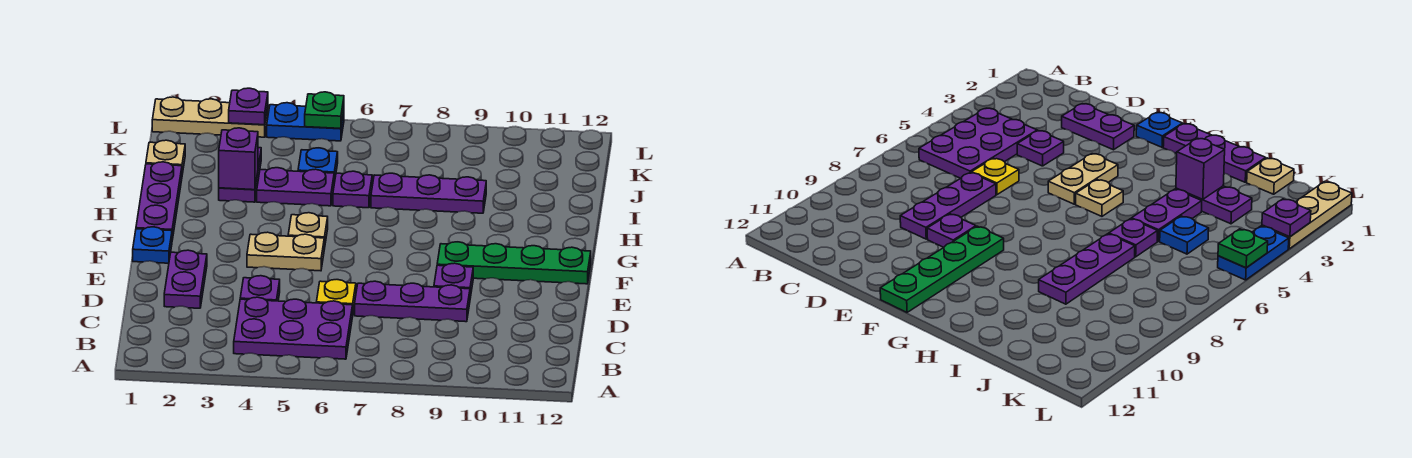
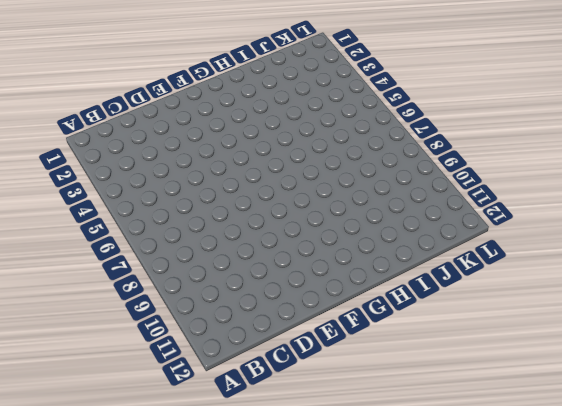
none -> purple plate B4:C6 level 1
none -> purple plate D2:E2 level 1
none -> purple plate D4 level 1

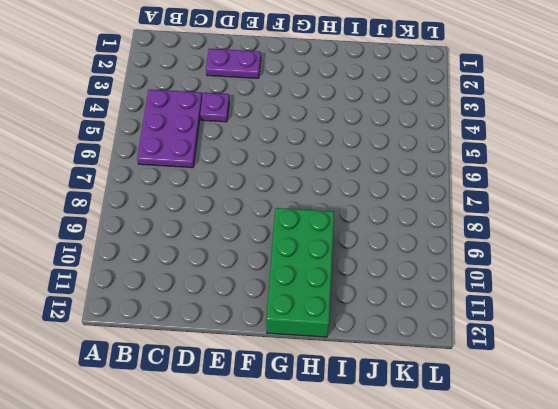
green brick G9:H12 level 1 -> none
none -> yellow plate D6 level 1
none -> purple plate D7:D9 level 1
none -> purple plate E9 level 1

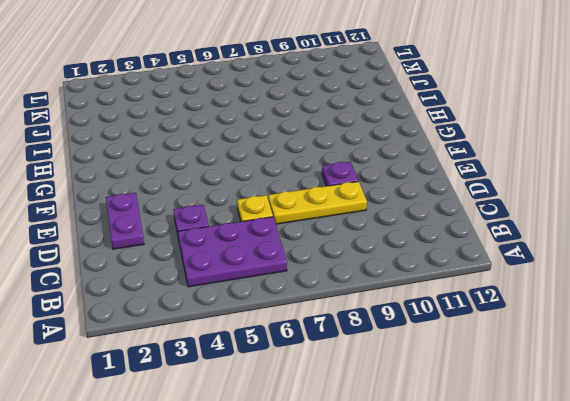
yellow plate D7:D9 level 1 -> purple plate D7:D9 level 1
none -> blue plate F1 level 1
none -> tan plate F4:F5 level 1
none -> green plate F9:F12 level 1

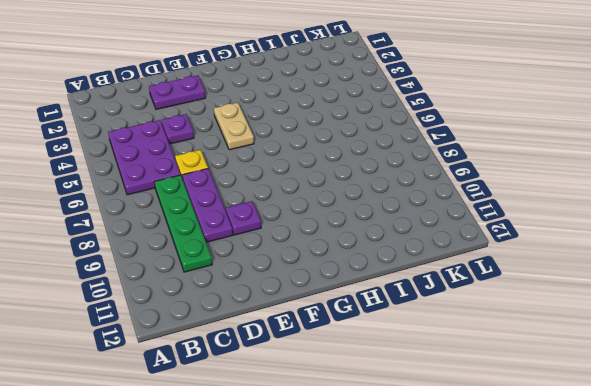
green plate C7:C10 level 1 -> green plate F9:F12 level 1
none -> blue plate F1 level 1
none -> purple plate G1:I1 level 1
none -> tan plate G5 level 1

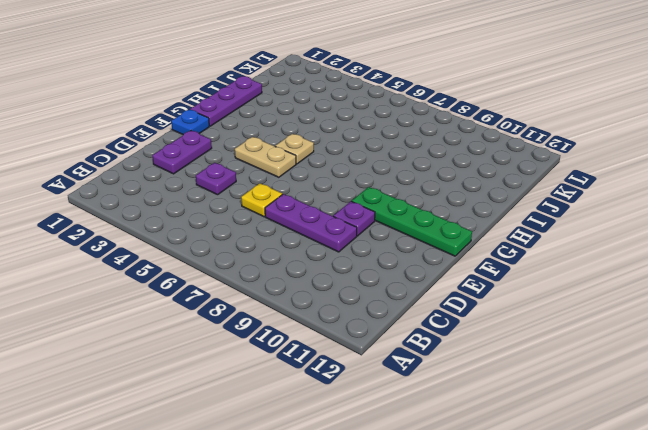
none -> purple plate B4:C6 level 1
none -> purple plate I3:J3 level 1
none -> purple plate I4:I5 level 1

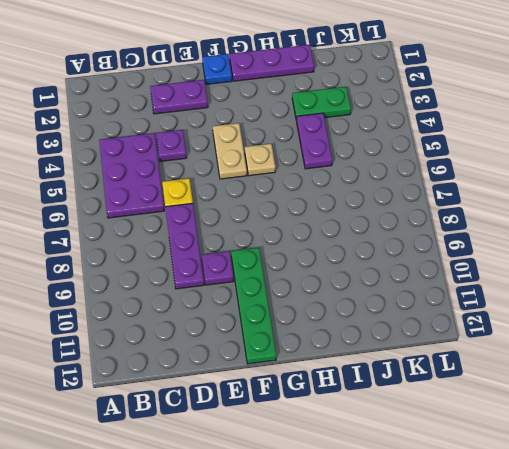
green plate I3:J3 level 1 -> purple plate I3:J3 level 1
none -> purple plate I6 level 1
none -> purple plate I7:I9 level 1
none -> tan plate J1 level 1

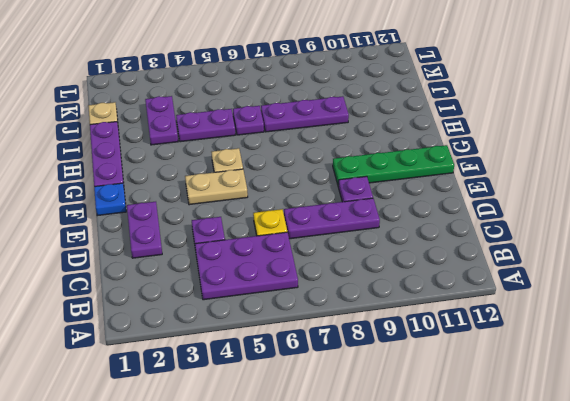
none -> blue plate J5 level 1
none -> tan plate L1:L3 level 1
none -> blue plate L4:L5 level 1

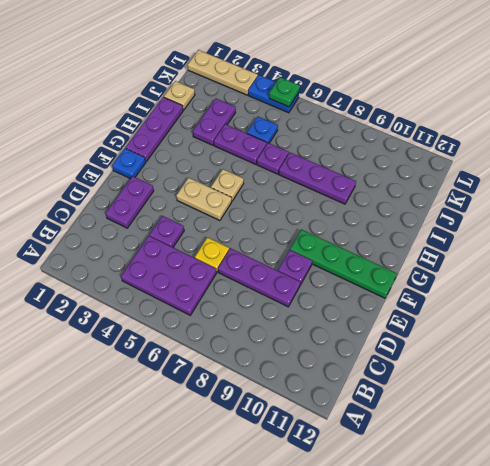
none -> purple brick I3 level 2
none -> purple plate L3 level 2

